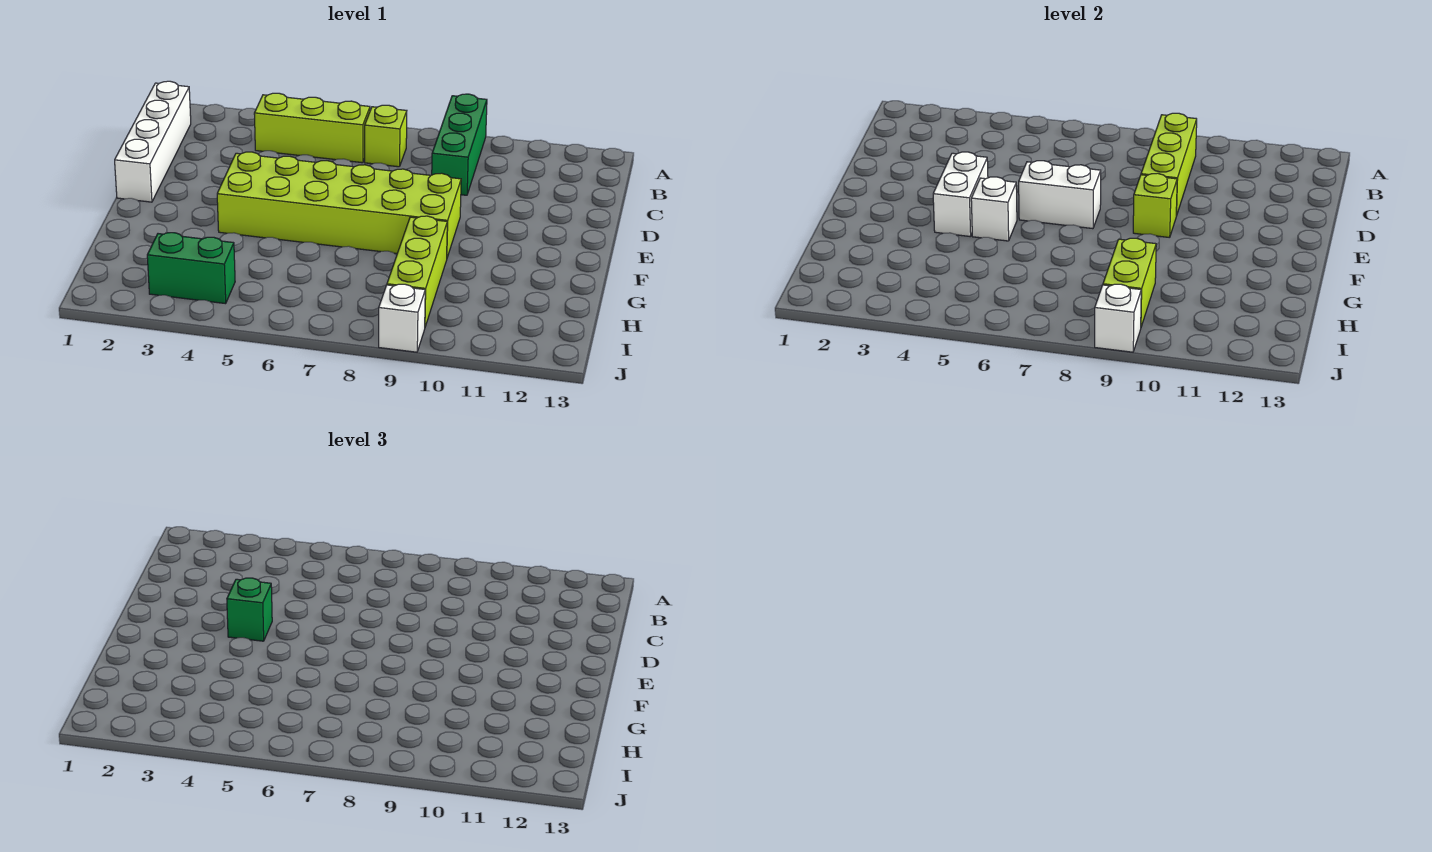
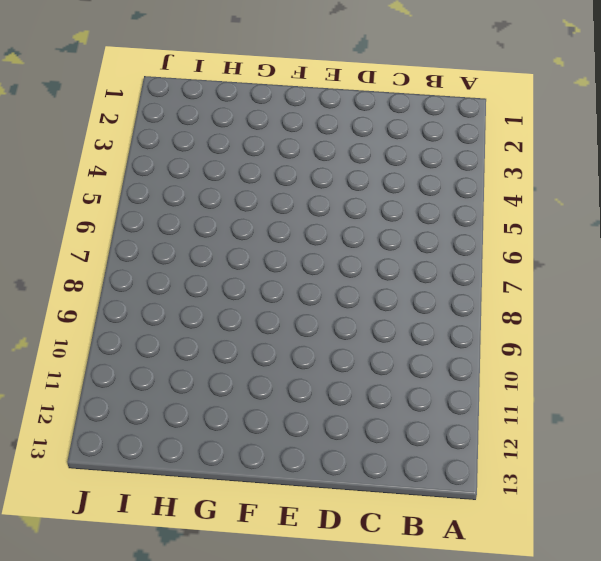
none -> green brick A9:C9 level 1
none -> white brick B1:E1 level 1
none -> lime brick B4:B6 level 1

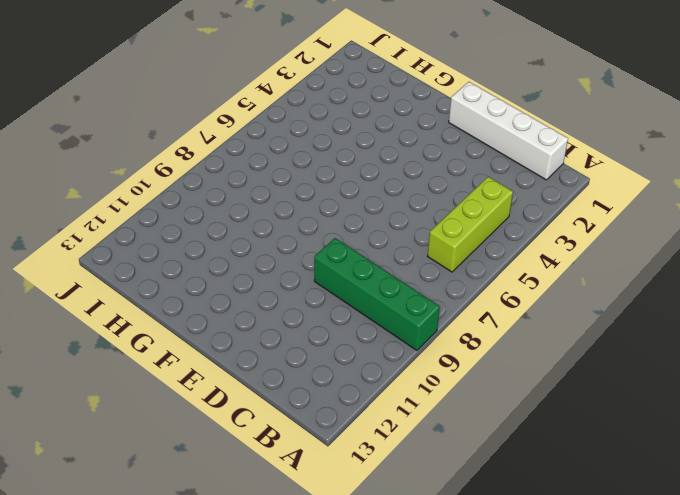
green brick A9:D9 level 1 -> green brick A9:C9 level 1
none -> lime brick B7 level 1
none -> lime brick E4:F9 level 1
none -> lime brick G9:I9 level 1

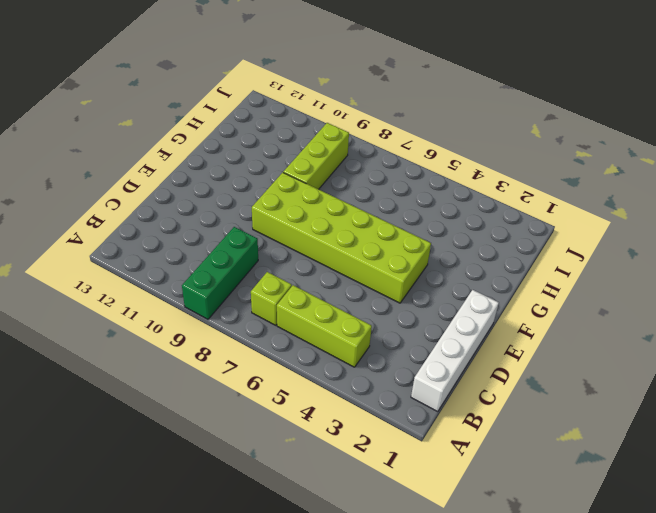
none -> green brick I3:I4 level 1
none -> white brick J9 level 1
none -> lime brick B9:D9 level 2

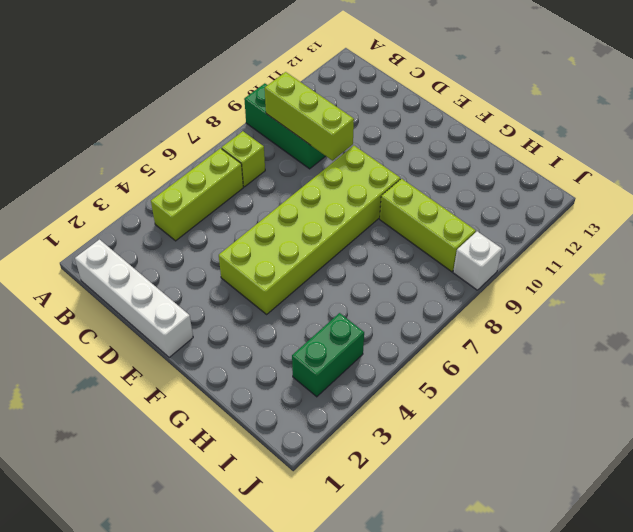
none -> white brick E4:F4 level 2
none -> white brick E6:E7 level 2
none -> lime brick E9 level 2

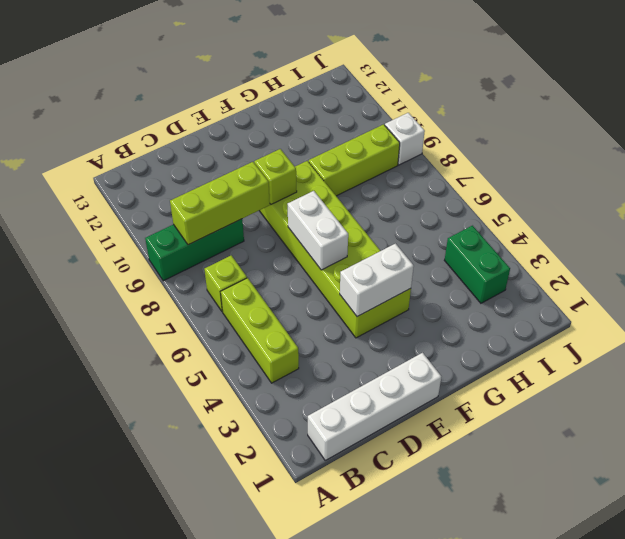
none -> white brick F5 level 2
none -> lime brick H9:I9 level 2
none -> white brick J9 level 2

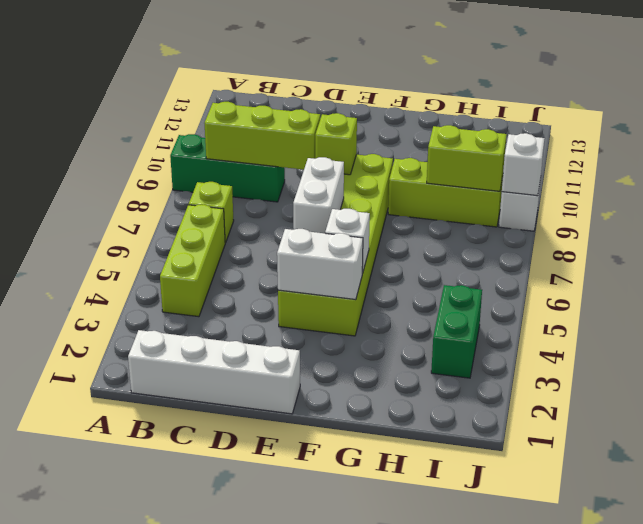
none -> green brick E4 level 3

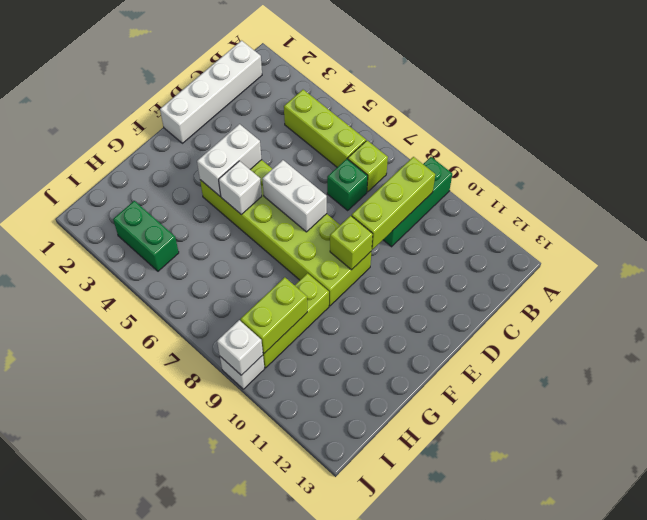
green brick C7 level 1 -> green brick E4 level 3

